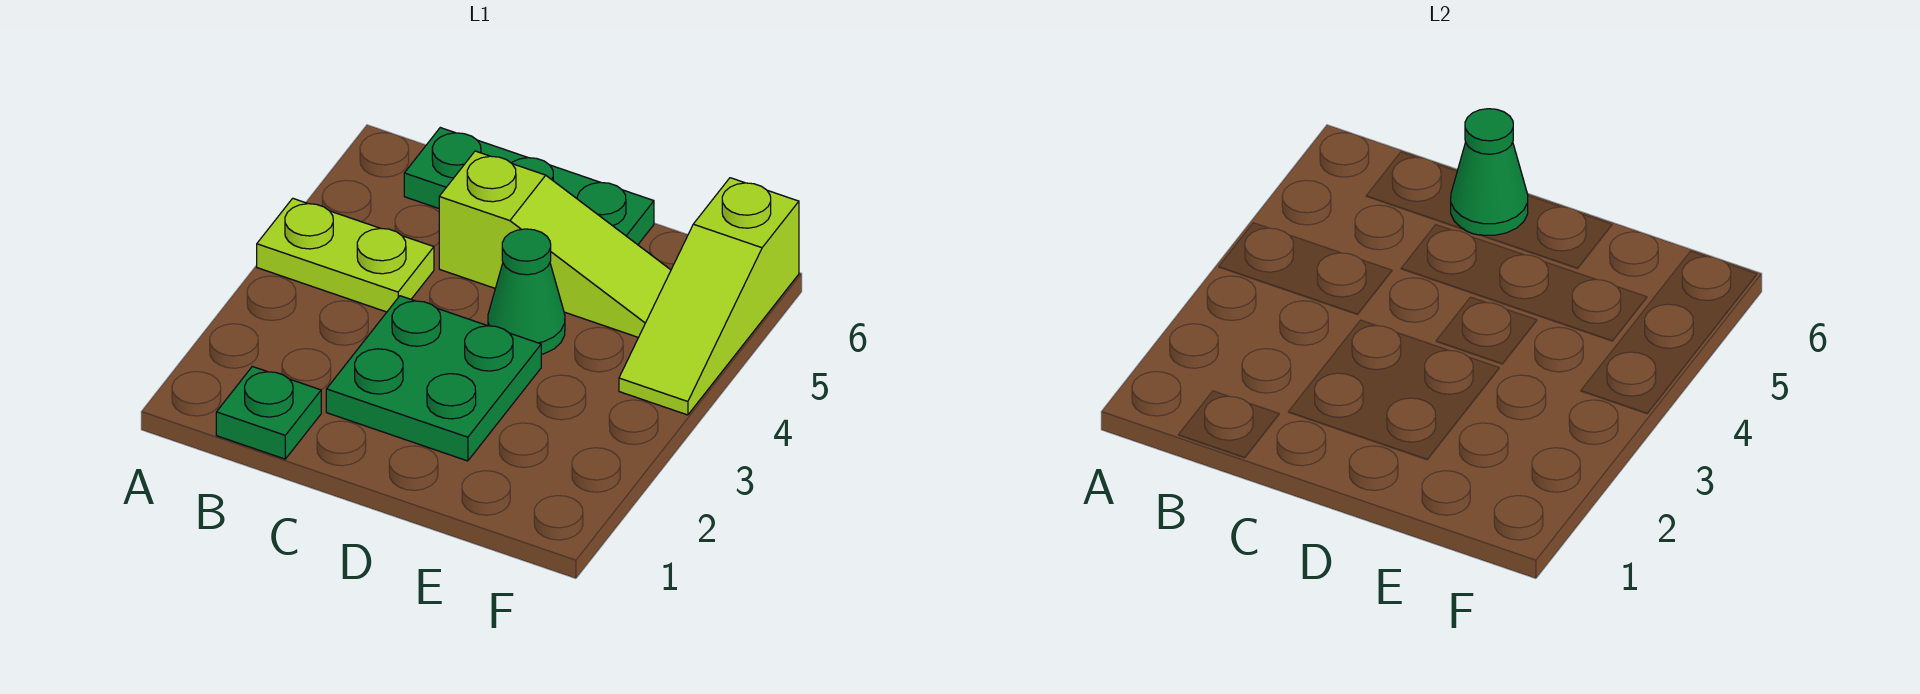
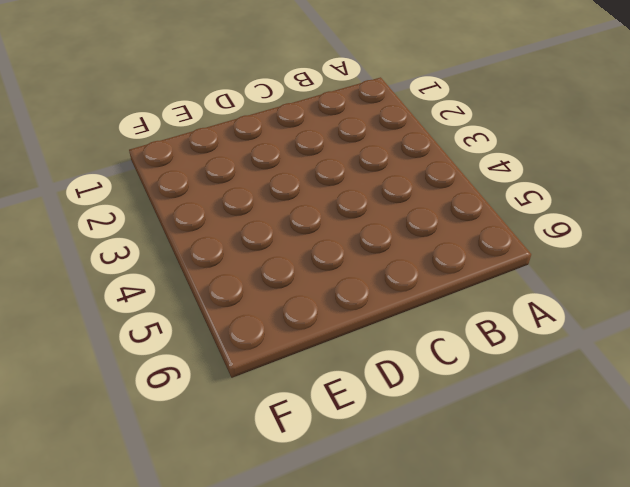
none -> lime plate A4:B4 level 1
none -> green plate B1 level 1

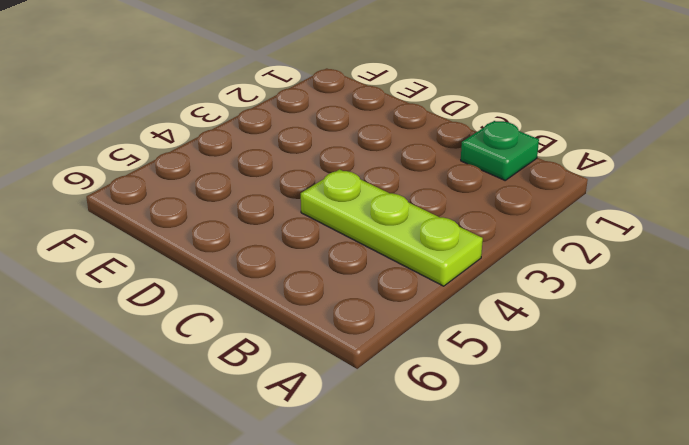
lime plate A4:C4 level 1 -> lime plate A4:B4 level 1
none -> green plate B6:D6 level 1
none -> green plate C2:D3 level 1

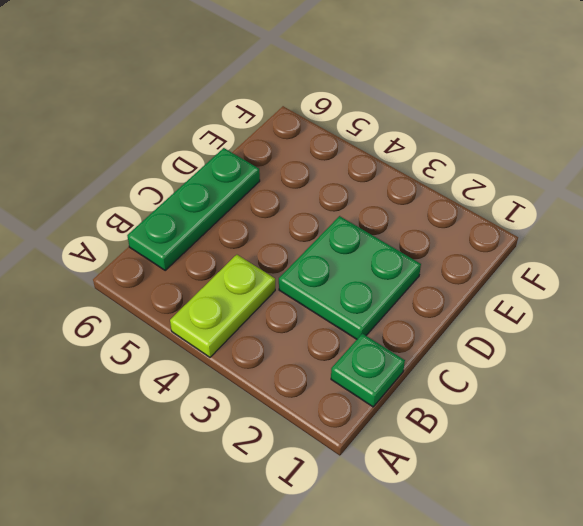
none -> lime slope C5:E5 level 1 top C
none -> green cone D4 level 1

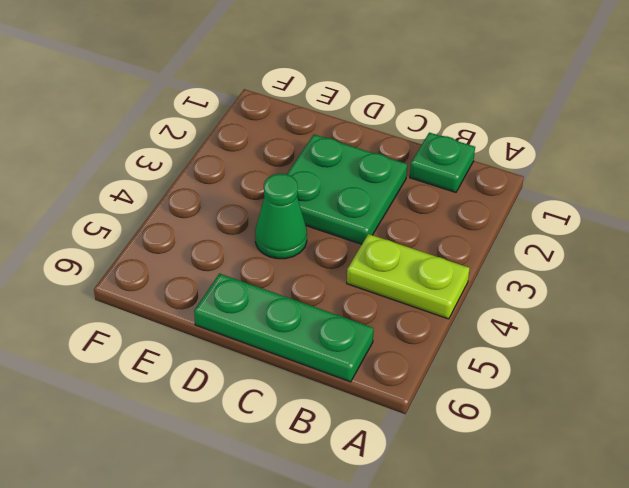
none -> lime slope C5:E5 level 1 top C
none -> lime slope F4:F6 level 1 top 6

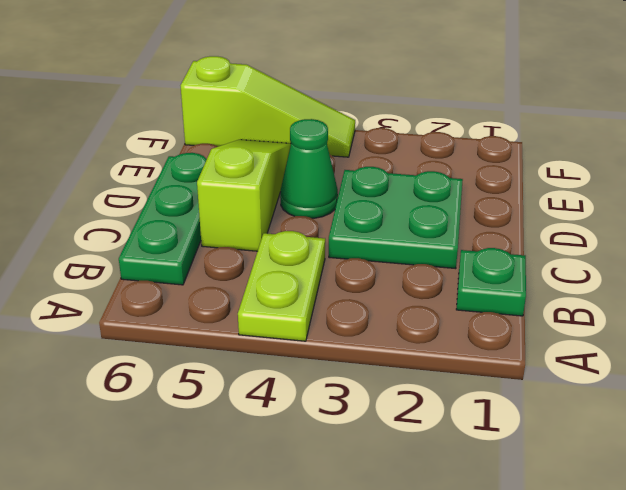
none -> green cone C6 level 2

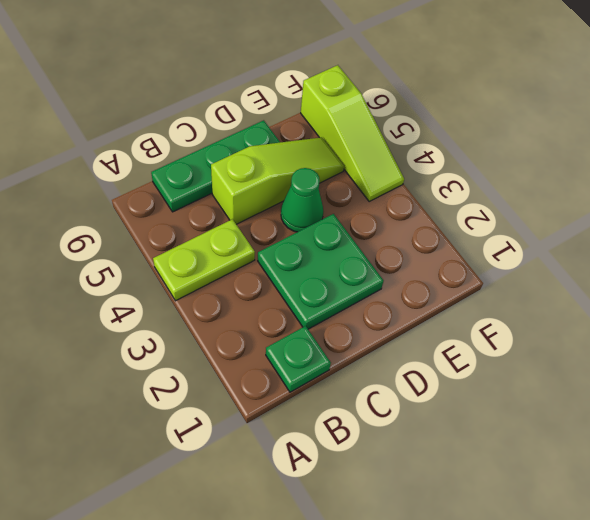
none -> green cone C6 level 2

